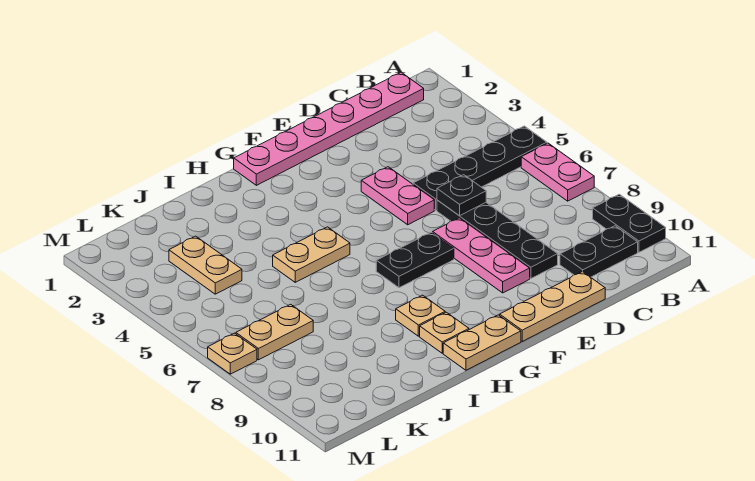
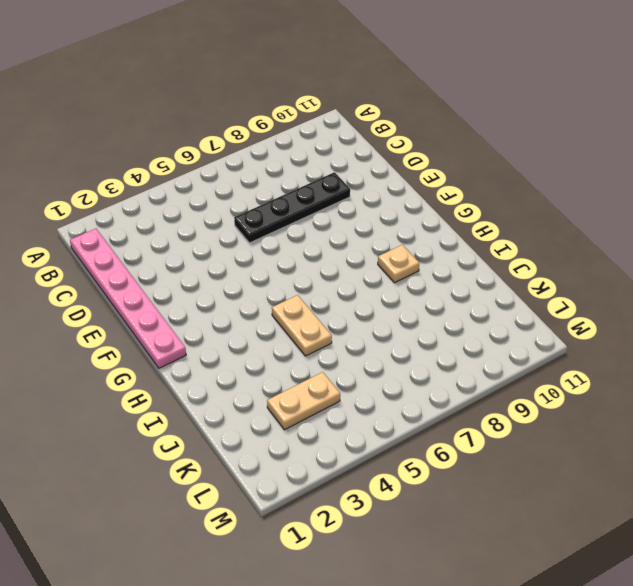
none -> black plate A5:D5 level 1
none -> pink plate A6:A7 level 1
none -> black plate A9:A10 level 1

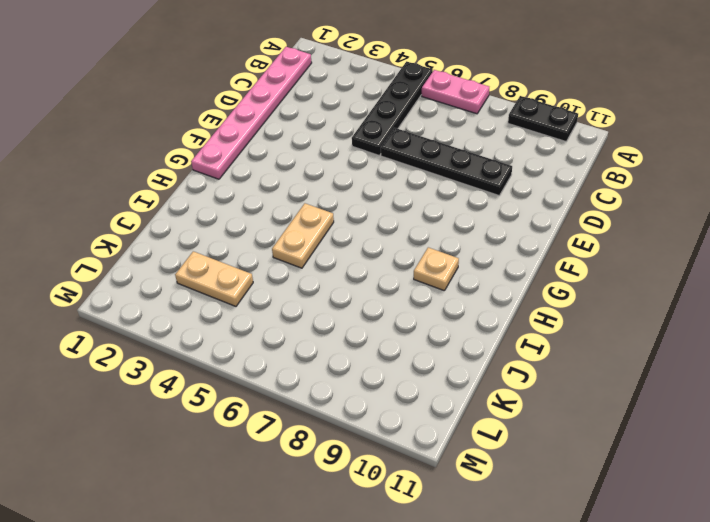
none -> black plate B10:C10 level 1
none -> tan plate D11:F11 level 1
none -> pink plate E4:E5 level 1

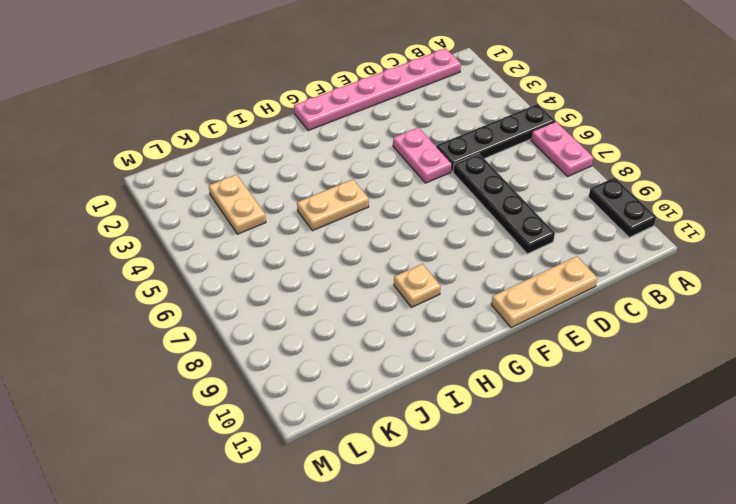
none -> black plate B10:C10 level 1
none -> pink plate E7:E9 level 1
none -> black plate F7:G7 level 1

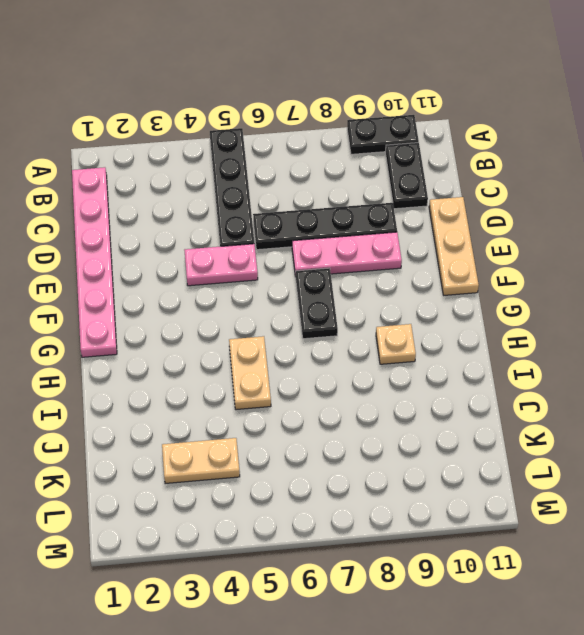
none -> pink plate A6:A7 level 1
none -> tan plate G11:H11 level 1
none -> tan plate H10 level 1

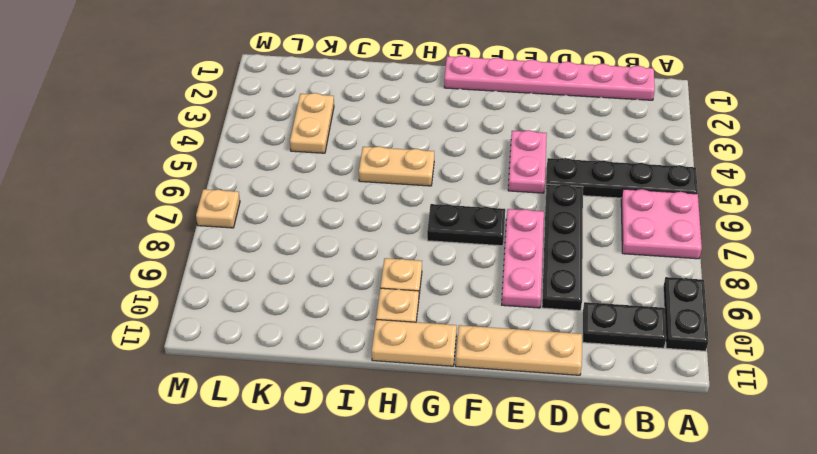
pink plate A6:B7 level 1 -> pink plate A6:A7 level 1
none -> tan plate K7:L7 level 1
none -> black plate D6 level 2

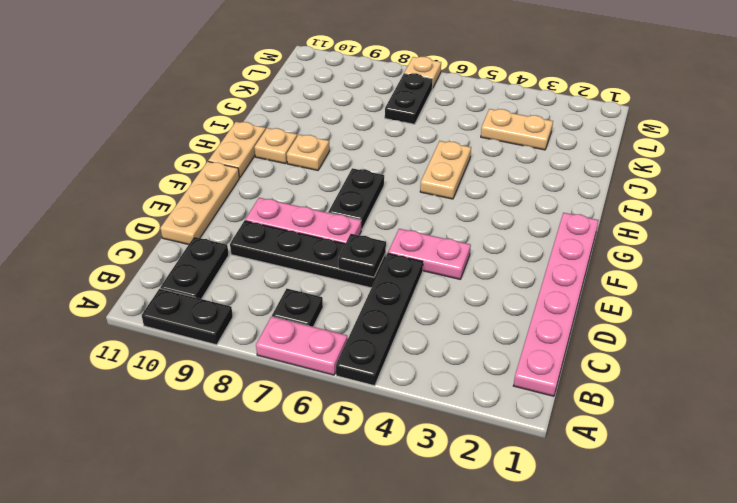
black plate B7 level 1 -> none
black plate K7:L7 level 1 -> tan plate K7:L7 level 1

